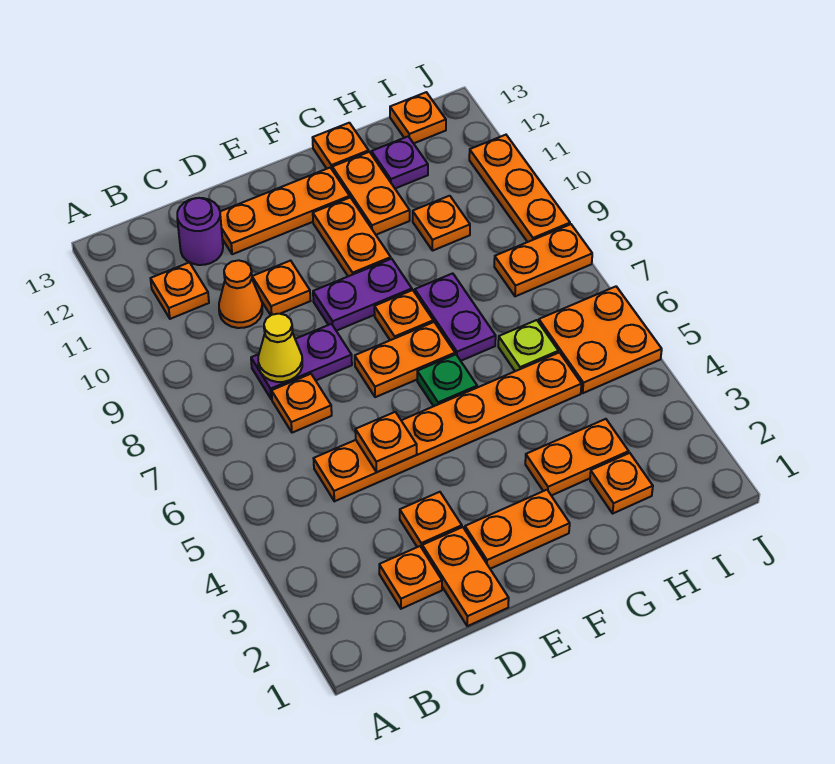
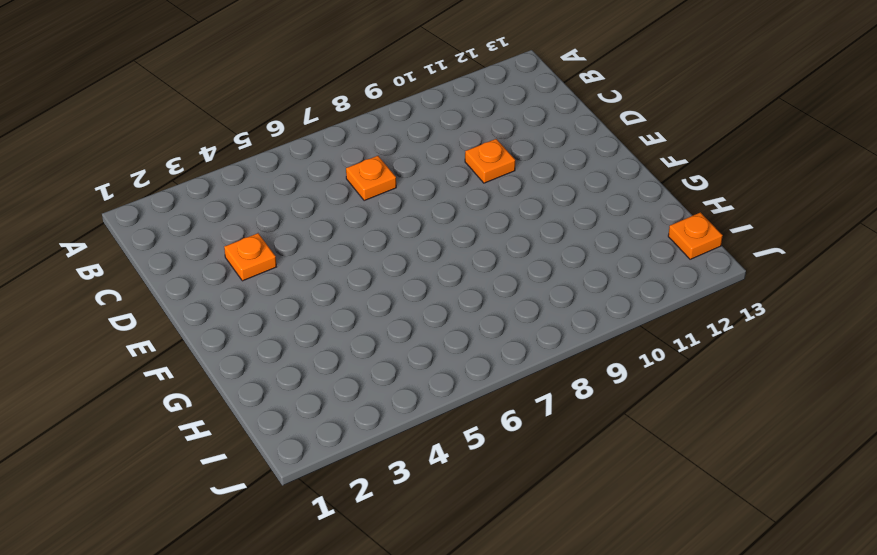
none -> orange plate B11 level 1
none -> orange plate C2 level 1
none -> orange plate C5:H5 level 1
none -> purple plate C8:D8 level 1

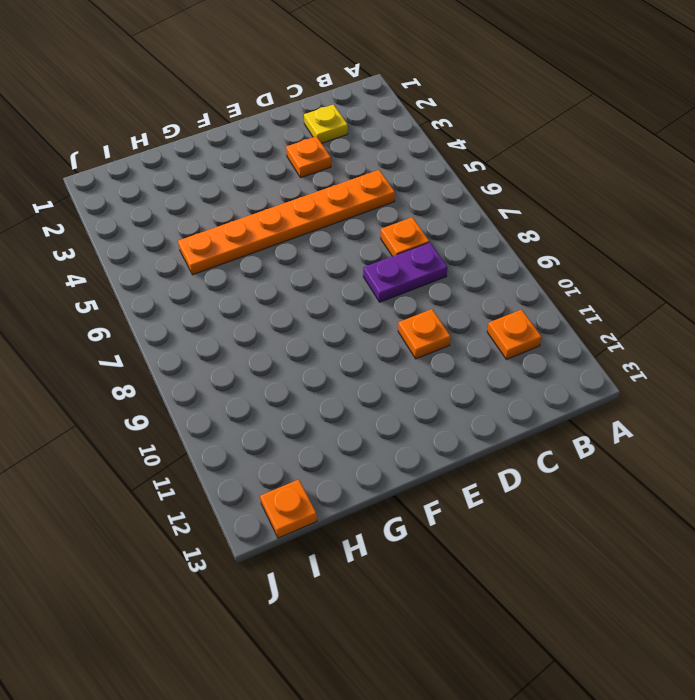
yellow plate C2 level 1 -> orange plate C2 level 1
none -> orange cone C10 level 1
none -> purple round brick C12 level 1
none -> orange plate D1:D2 level 1
none -> orange plate D12:F12 level 1

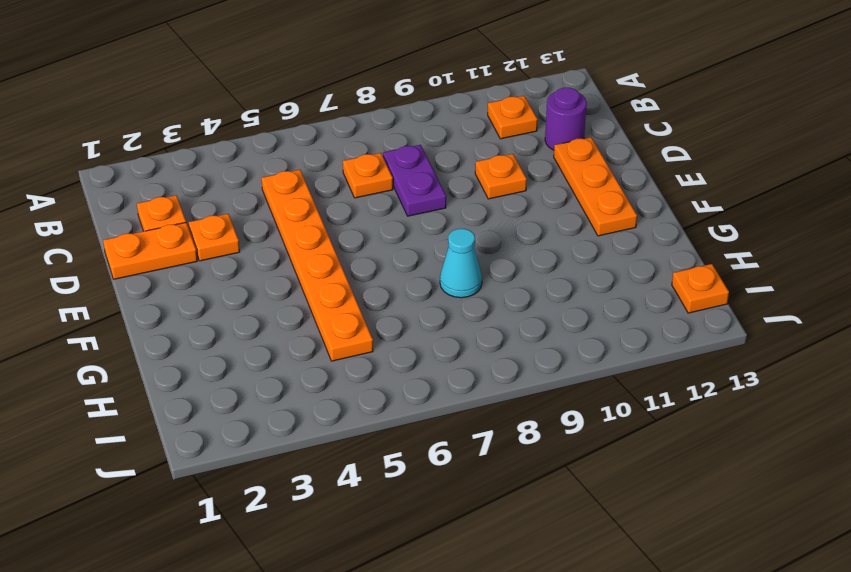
cyan cone G8 level 1 -> purple plate G7:G8 level 1
none -> orange cone C10 level 1
none -> orange plate E2:F2 level 1
none -> orange plate E7:F7 level 1
none -> purple plate E9:F9 level 1

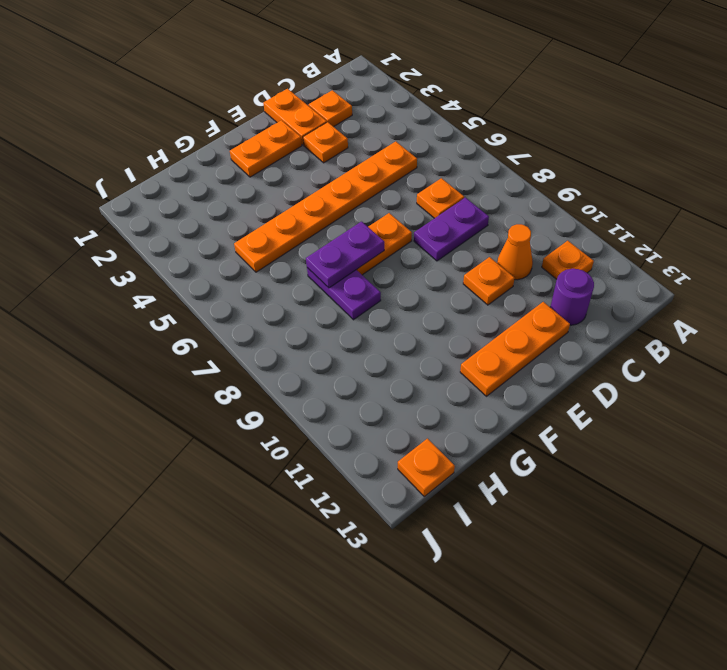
purple plate F7:G7 level 2 -> purple plate E9:F9 level 1
none -> green plate F6 level 1
none -> orange plate F8 level 1
none -> orange plate F10:F11 level 1
none -> orange plate G3:H3 level 1

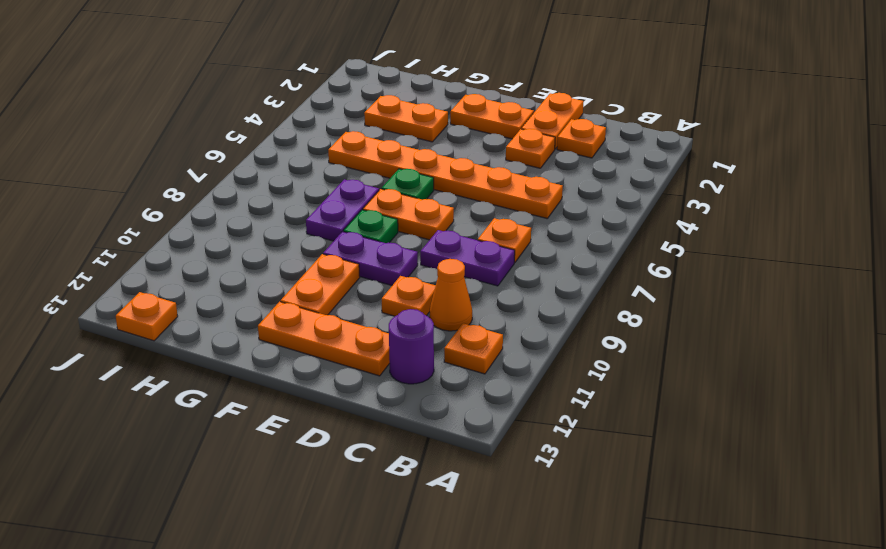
green plate F8 level 1 -> orange plate F8 level 1
none -> orange plate G11:G12 level 1
none -> orange plate G13 level 1
none -> orange plate H2 level 1
none -> lime plate H6 level 1

